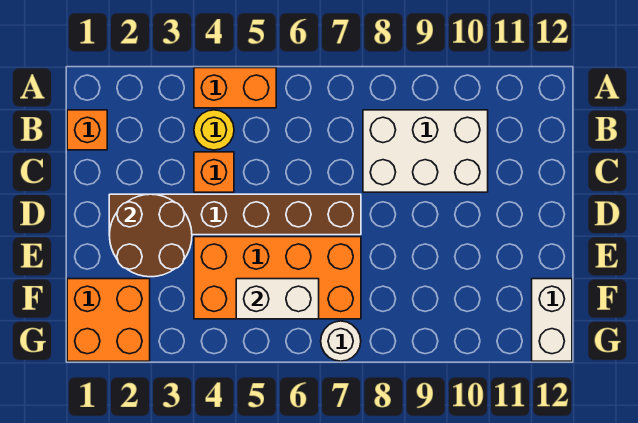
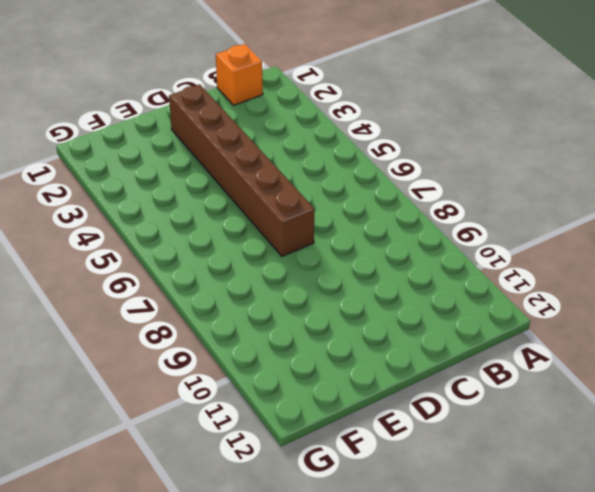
none -> orange brick A4:A5 level 1
none -> yellow round brick B4 level 1
none -> white brick B8:C10 level 1

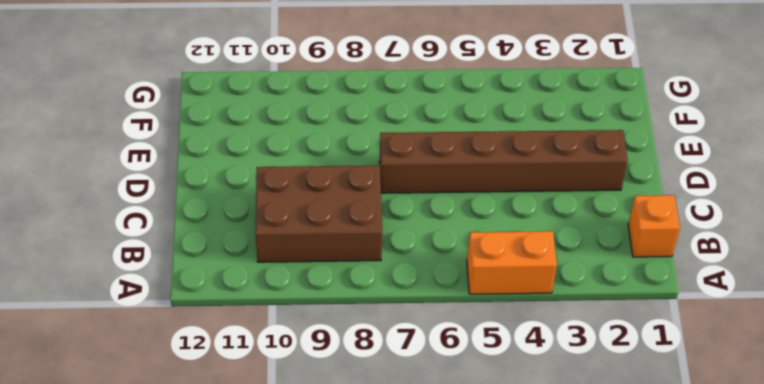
brown brick B8:C10 level 1 -> white brick B8:C10 level 1
none -> yellow round brick B4 level 1
none -> orange brick C4 level 1
none -> orange brick E4:F7 level 1

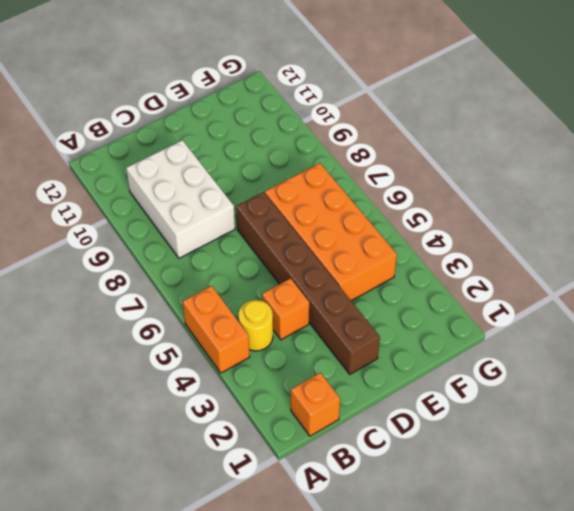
none -> orange brick F1:G2 level 1
none -> white brick F12:G12 level 1
none -> white round brick G7 level 1

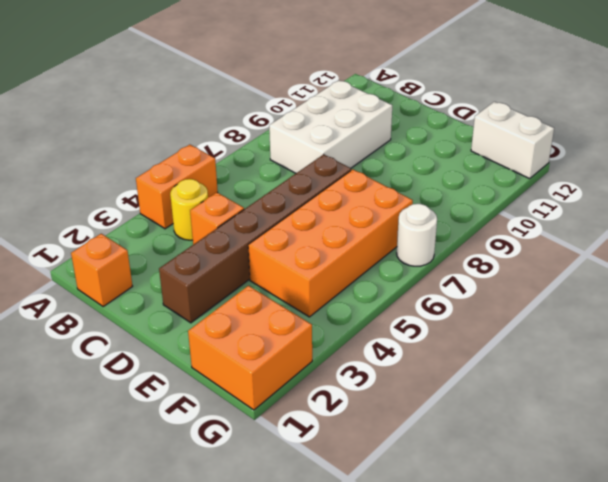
none -> brown round brick D2:E3 level 2
none -> white brick F5:F6 level 2

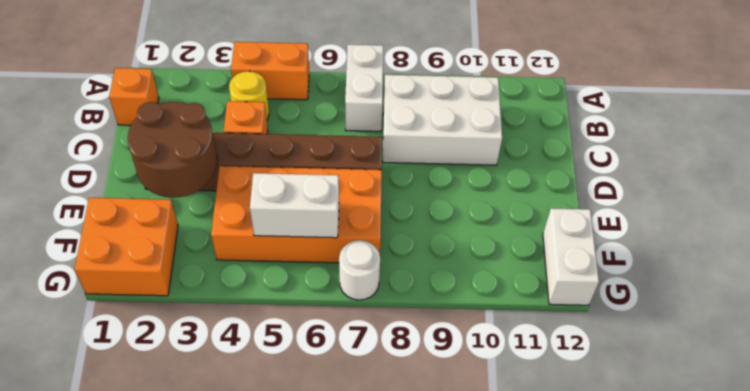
white brick A7:B7 level 1 -> none

